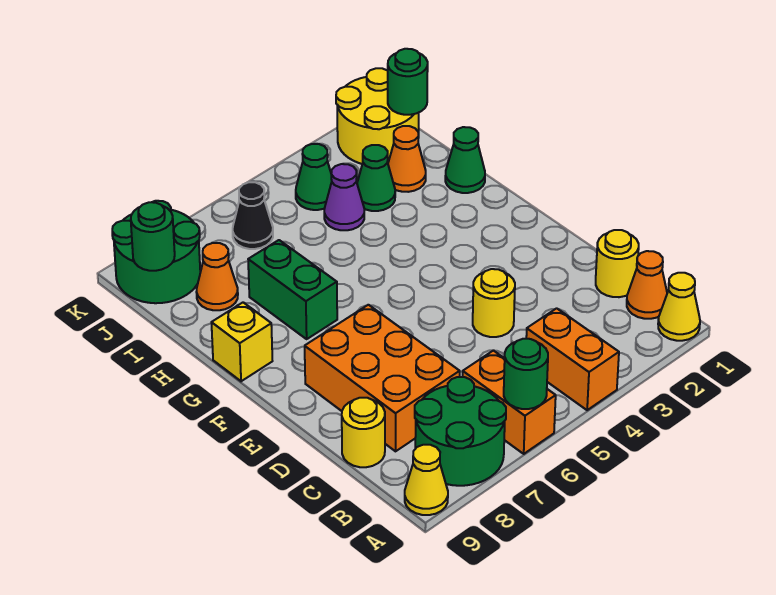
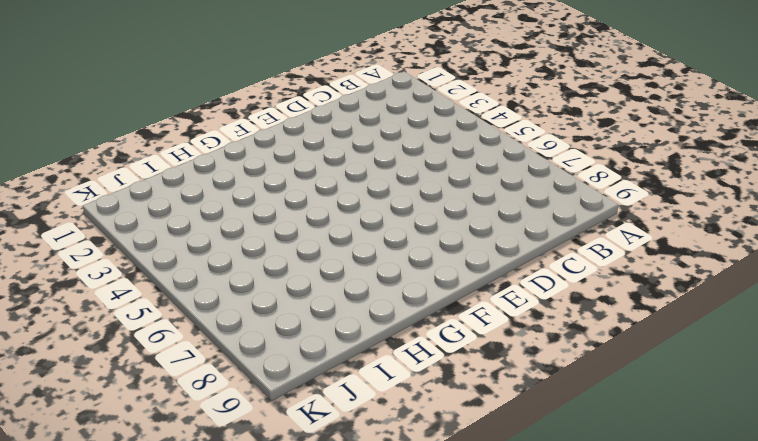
none -> yellow cone A1 level 1
none -> orange brick A4:B4 level 1
none -> orange brick A6:B6 level 1

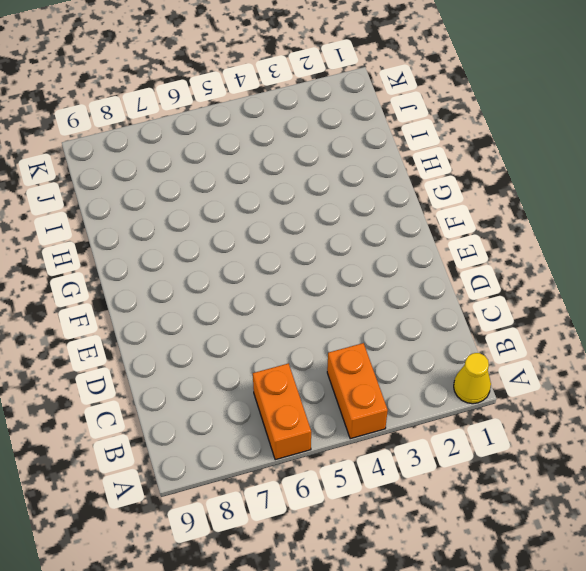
none -> green round brick A7:B8 level 1
none -> yellow cone A9 level 1
none -> orange cone B1 level 1

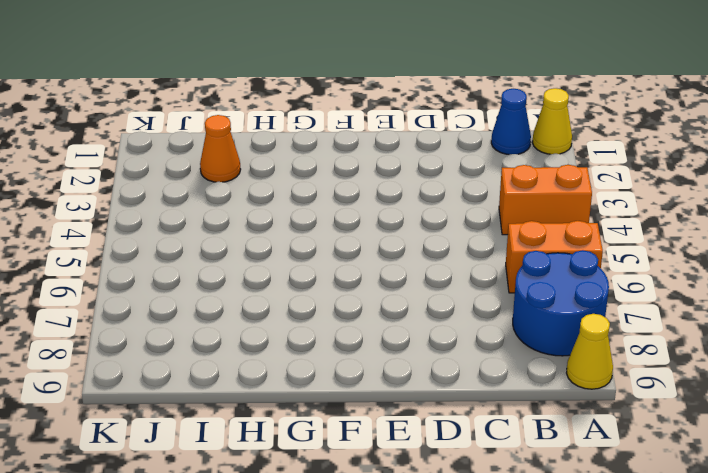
blue round brick A7:B8 level 1 -> green round brick A7:B8 level 1
blue cone B1 level 1 -> orange cone B1 level 1
none -> yellow round brick C1 level 1
none -> orange brick C7:E8 level 1
none -> yellow round brick C9 level 1

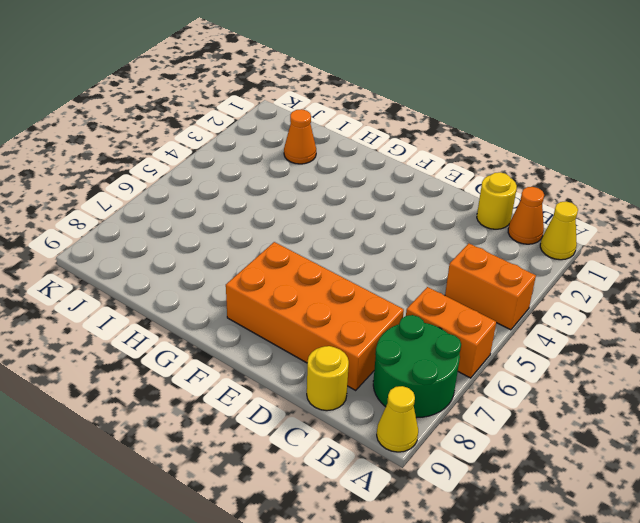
orange brick C7:F8 level 1 -> orange brick C7:E8 level 1
none -> yellow round brick D4 level 1
none -> green brick G7:H7 level 1
none -> yellow brick G9 level 1

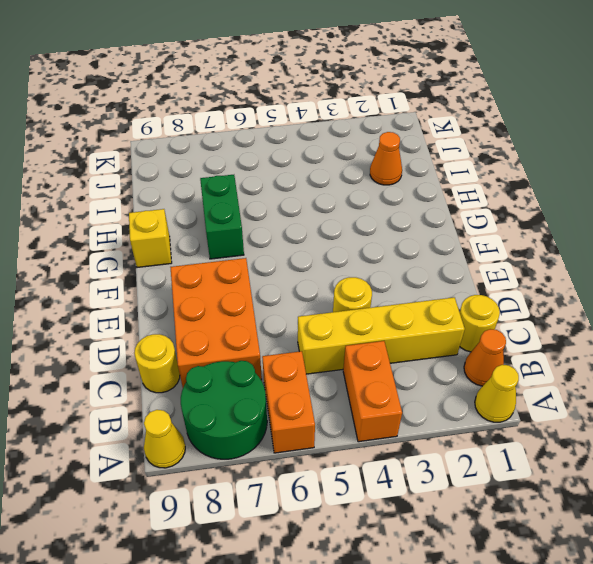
yellow brick C2:C5 level 1 -> none
none -> green cone H1 level 1
none -> green cone I3 level 1
none -> purple cone I4 level 1

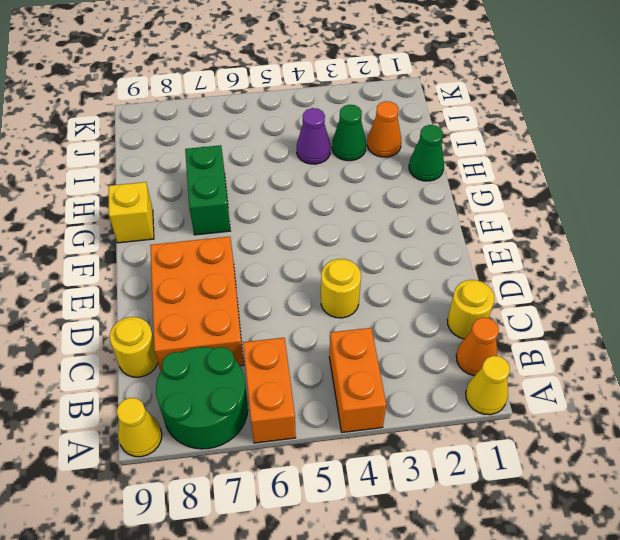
none -> orange cone I8 level 1
none -> yellow round brick J1:K2 level 1
none -> green cone J4 level 1

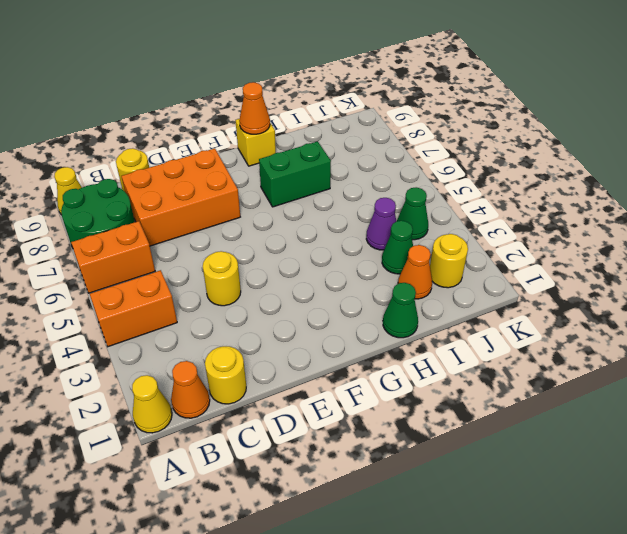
orange cone G9 level 2 -> orange cone I8 level 1
yellow round brick J2 level 1 -> yellow round brick J1:K2 level 1
none -> black cone J6 level 1
none -> green round brick J8:K9 level 1
none -> green round brick A6 level 2

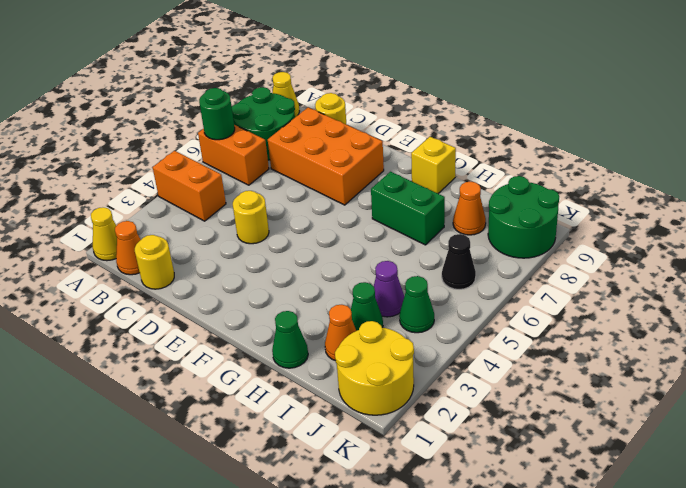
none -> green round brick J1 level 2
none -> green round brick J9 level 2

